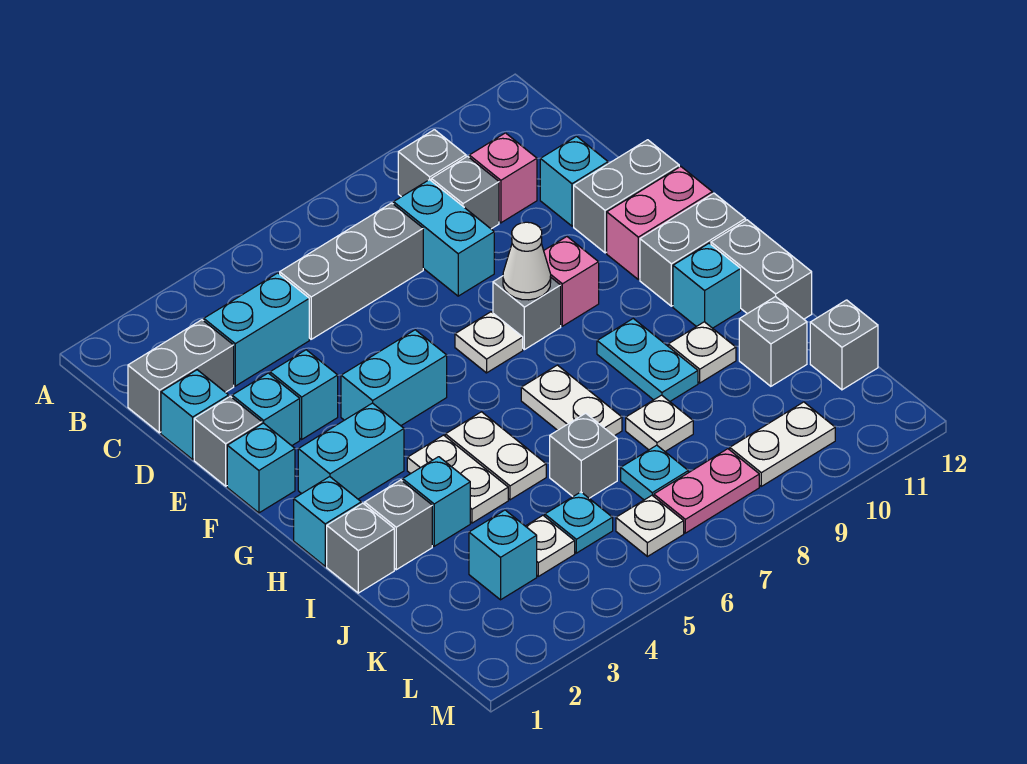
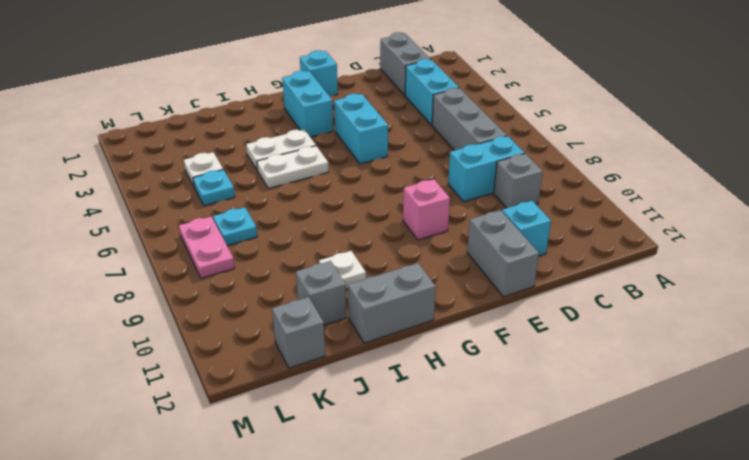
none -> grey brick B9 level 1
none -> pink brick C10 level 1
none -> cyan brick D1 level 1
none -> grey brick E1 level 1

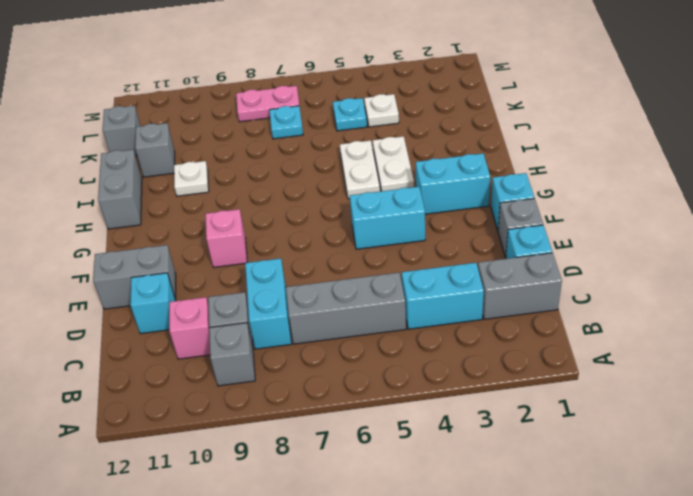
none -> cyan brick E2 level 1
none -> cyan brick E3 level 1
none -> white plate F7 level 1
none -> grey brick F8 level 1

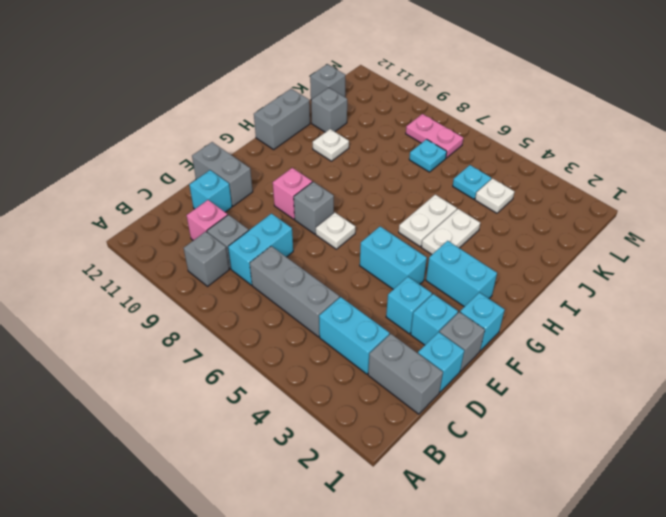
none -> pink brick F11:F12 level 1
none -> grey brick G11:G12 level 1
none -> cyan brick H1 level 1
none -> white plate H7:I7 level 1

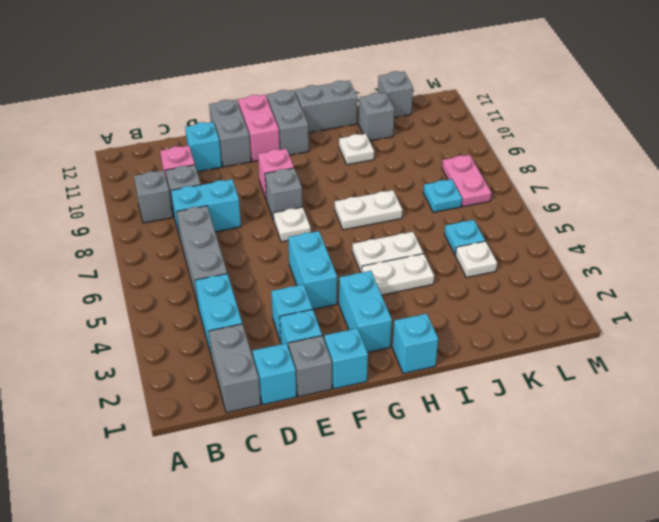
none -> cyan plate H9:I9 level 1
none -> cyan brick H11 level 1
none -> grey brick I1 level 1
none -> grey brick I2 level 1

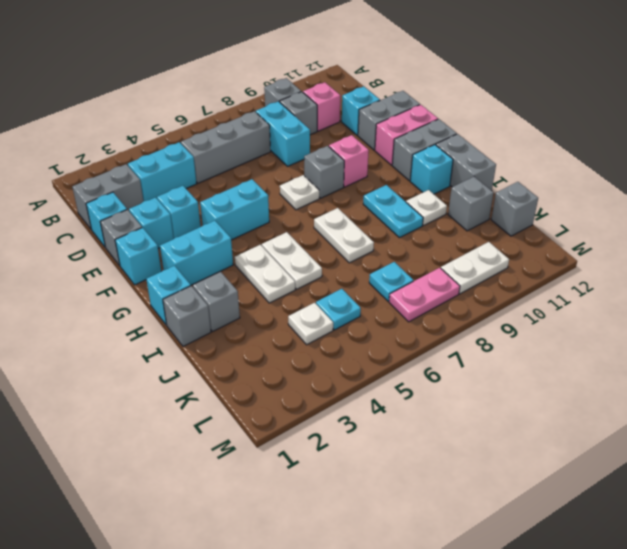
none -> cyan brick I3 level 1
none -> grey brick J6 level 1
none -> white plate J8 level 1
none -> cyan brick K3 level 1

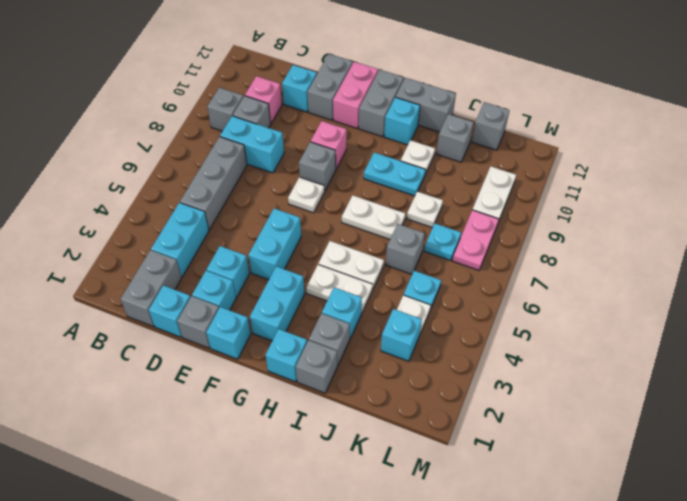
none -> white plate L6 level 1
none -> white cone F8 level 2

